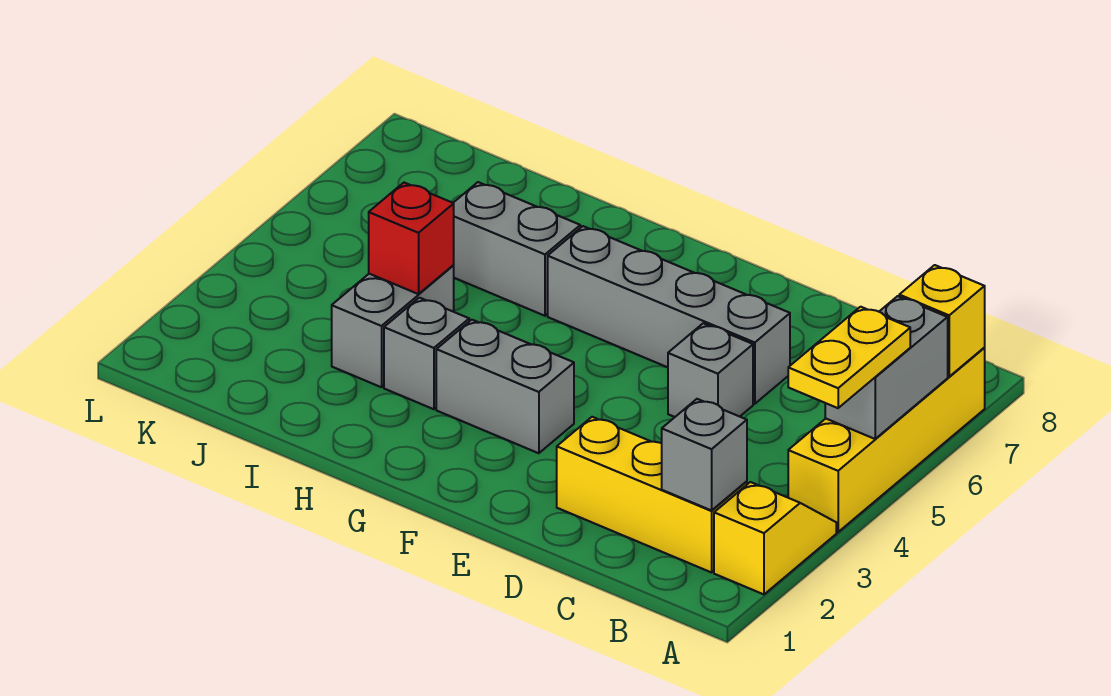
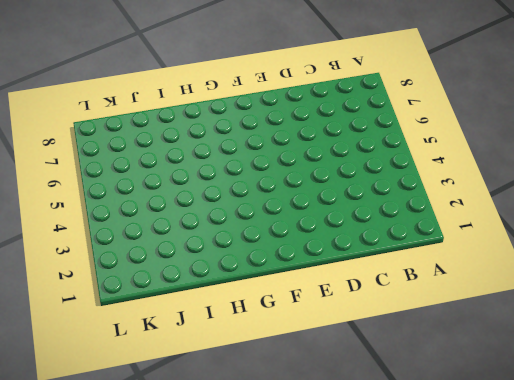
none -> yellow slope A2:A3 level 1 top 2
none -> yellow brick A4:A7 level 1
none -> yellow brick B2:D2 level 1

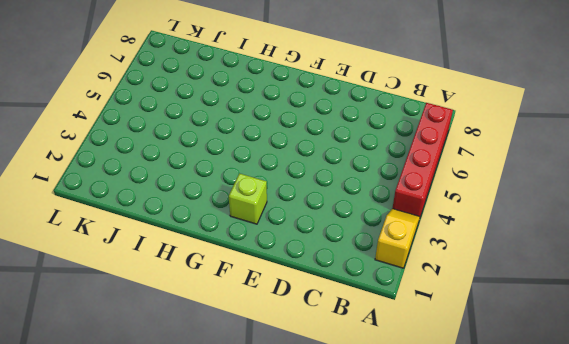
red brick A4:A7 level 1 -> yellow brick A4:A7 level 1
lime brick F2 level 1 -> none
none -> yellow brick B2:D2 level 1
none -> grey brick D5 level 1
none -> grey brick D6:G6 level 1

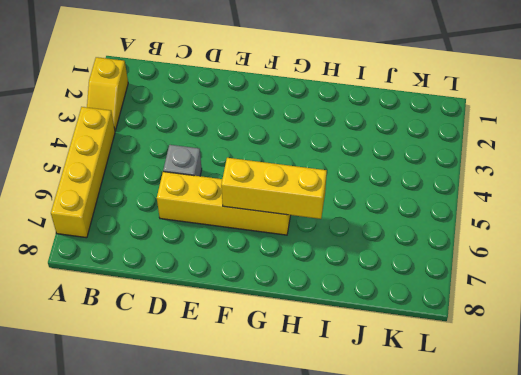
yellow brick D6:G6 level 1 -> grey brick D6:G6 level 1
yellow brick F6:H6 level 2 -> yellow brick B2:D2 level 1
none -> grey brick F3:G3 level 1
none -> grey brick H3 level 1
none -> grey brick H6:I6 level 1

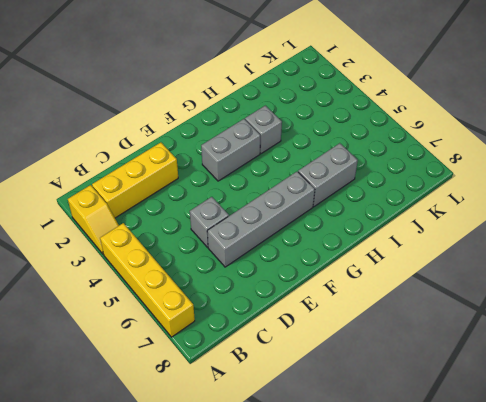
none -> grey brick I3:I4 level 1
none -> grey brick A5:A6 level 2
none -> yellow brick A7 level 2

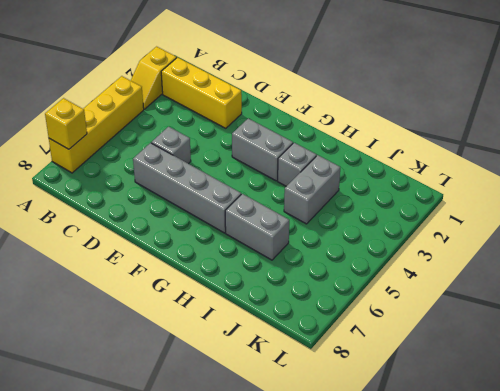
none -> grey brick A5:A6 level 2
none -> grey brick B2 level 2
none -> red brick I4 level 2

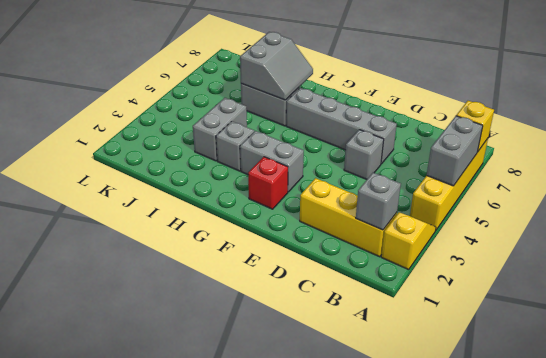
red brick F2 level 1 -> red brick I4 level 2
grey slope H6:I7 level 2 top I -> none
none -> yellow plate A4:A5 level 3

